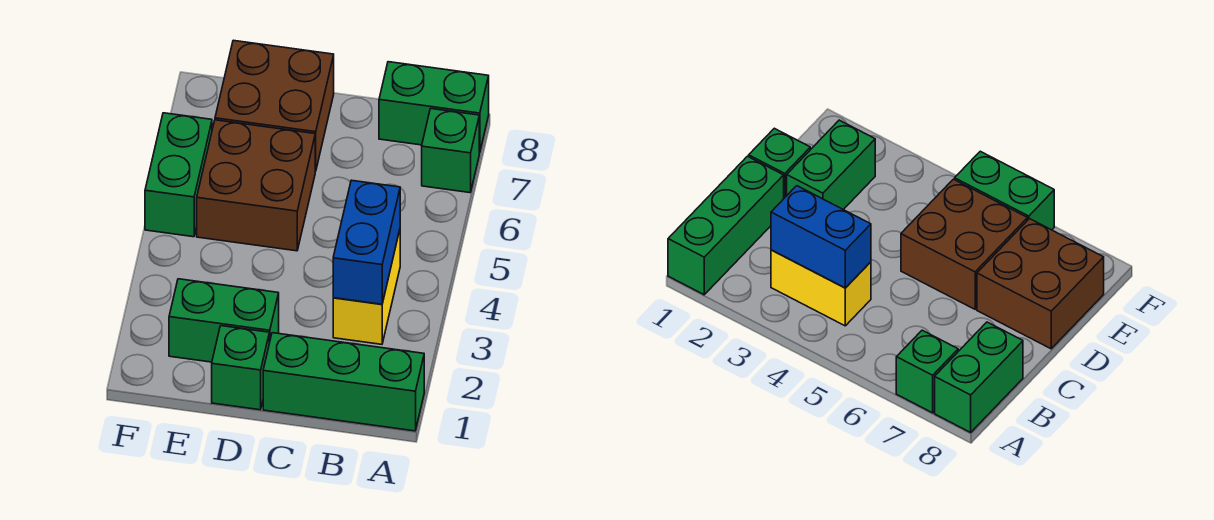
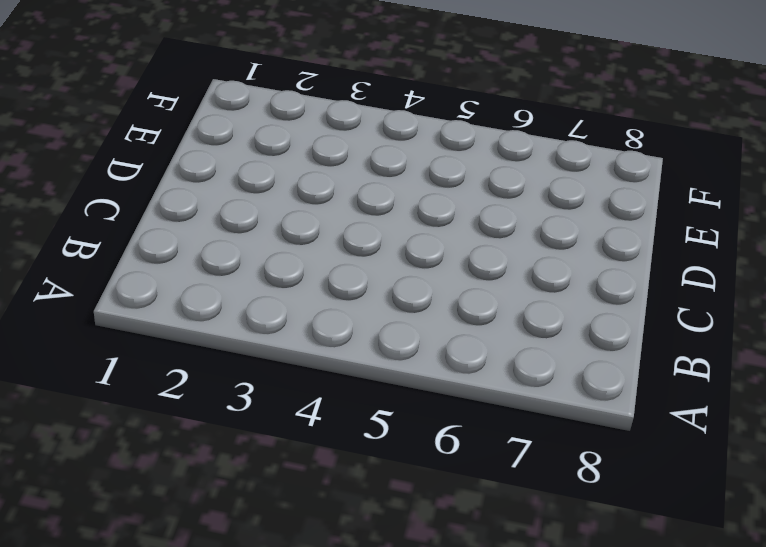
none -> green brick A1:C1 level 1
none -> green brick A7 level 1

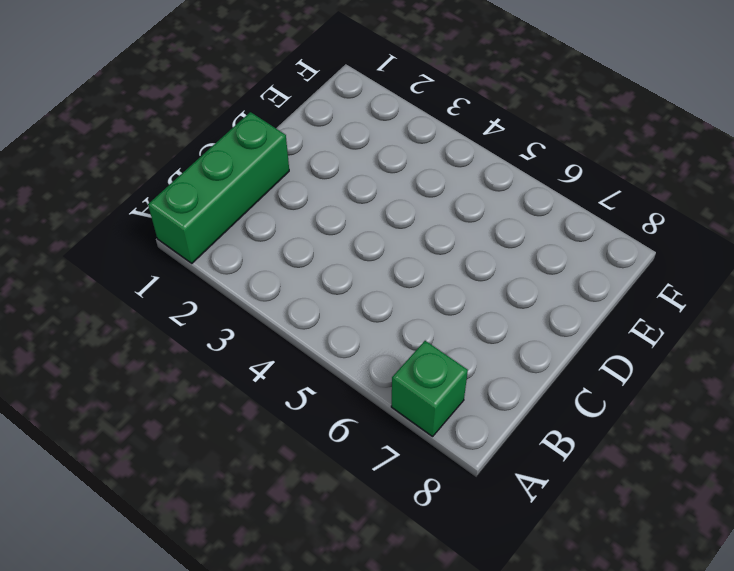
none -> green brick A8:B8 level 1
none -> yellow brick B3:B4 level 1

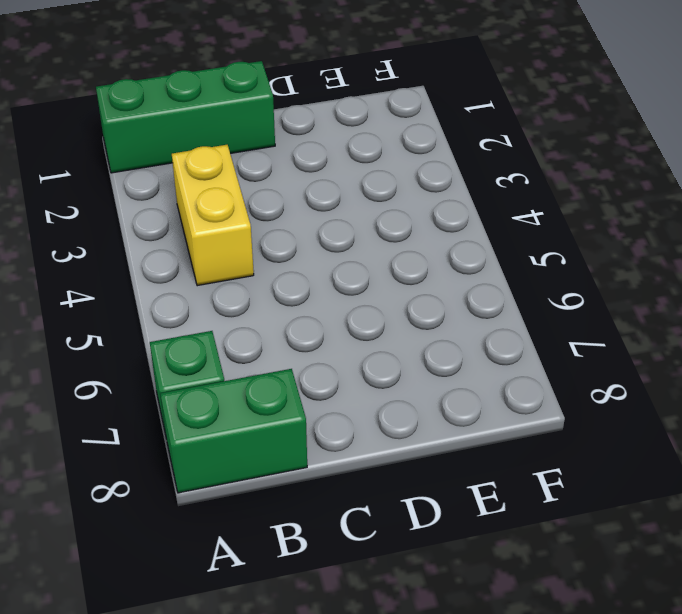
none -> green brick D1 level 1
none -> green brick D2:E2 level 1

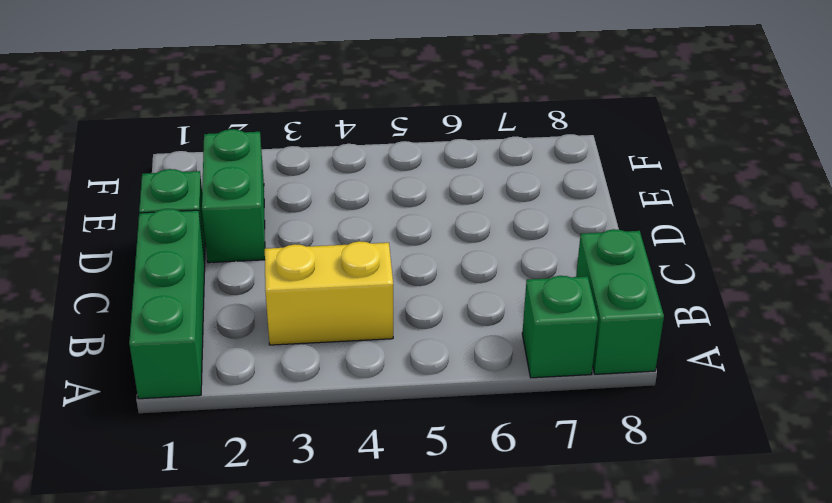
none -> brown brick D5:E6 level 1
none -> brown brick D7:E8 level 1

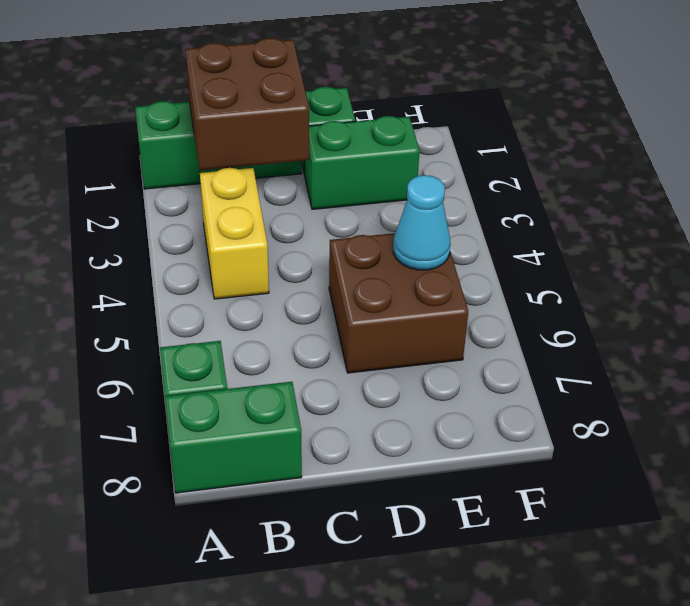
brown brick B1:C2 level 2 -> brown brick D7:E8 level 1
cyan cone E5 level 2 -> none
none -> green brick F5:F6 level 1
none -> blue brick B3:B4 level 2

